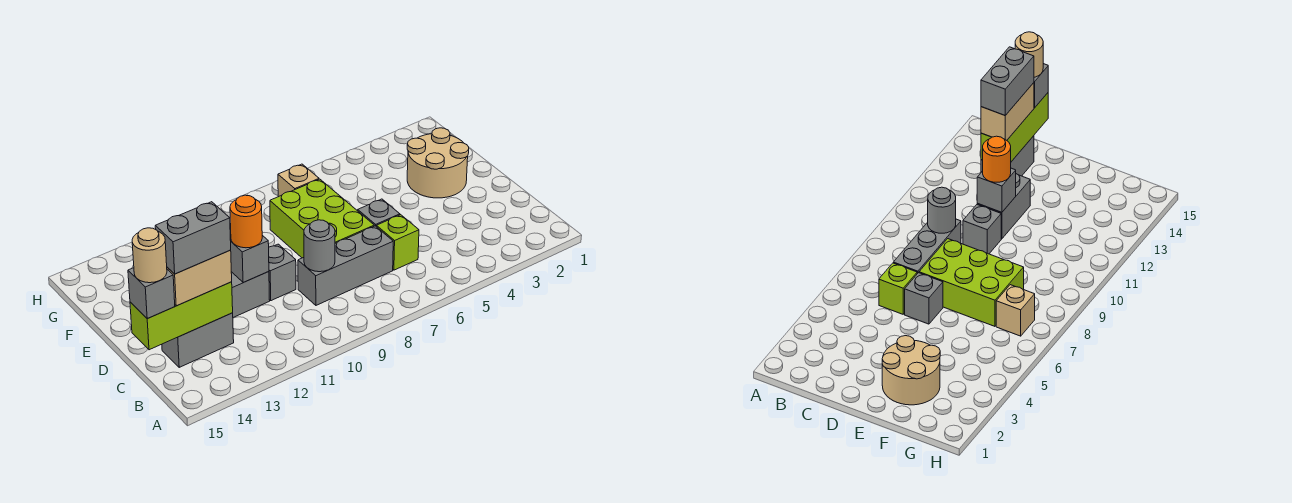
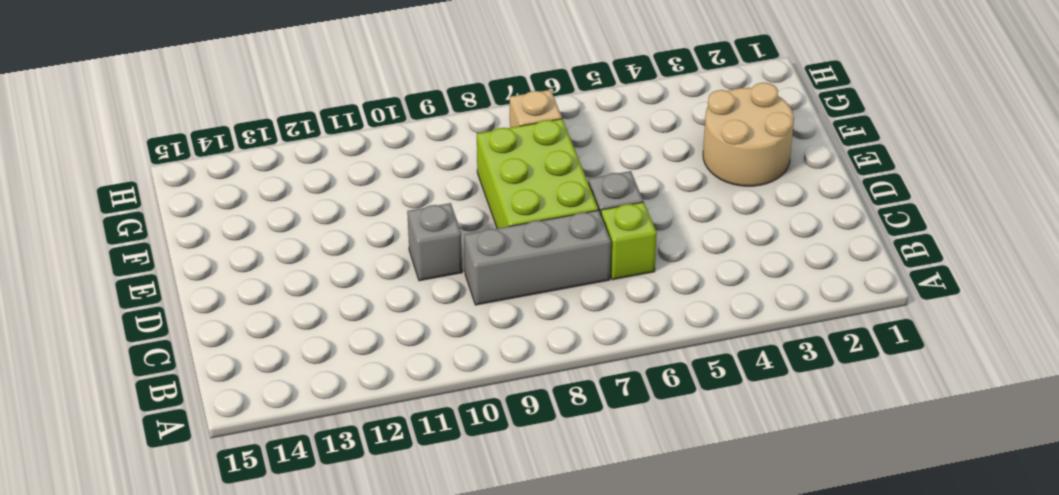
none -> grey brick C13:C14 level 1
none -> grey brick D11:D12 level 1
none -> grey round brick C9 level 2

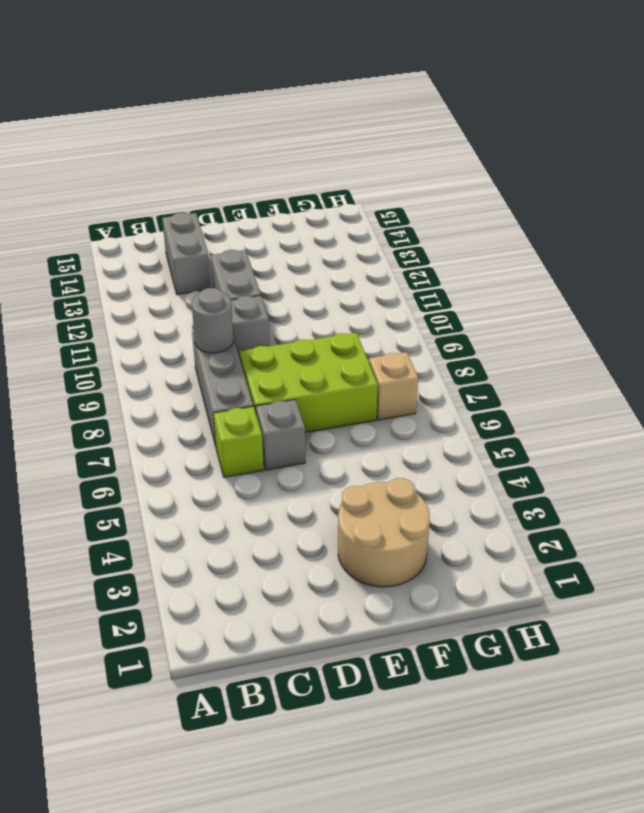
none -> lime brick C13:C15 level 2
none -> grey brick D11 level 2
none -> tan brick C13:C14 level 3

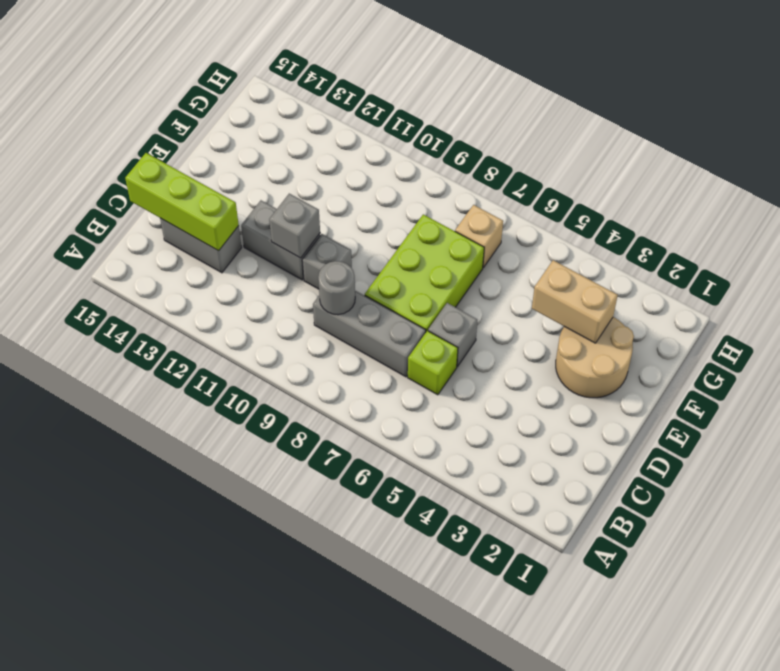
tan brick F3:F4 level 2 -> tan brick C13:C14 level 3
none -> grey brick C15 level 3
none -> orange round brick D11 level 3
none -> grey brick C13:C14 level 4

